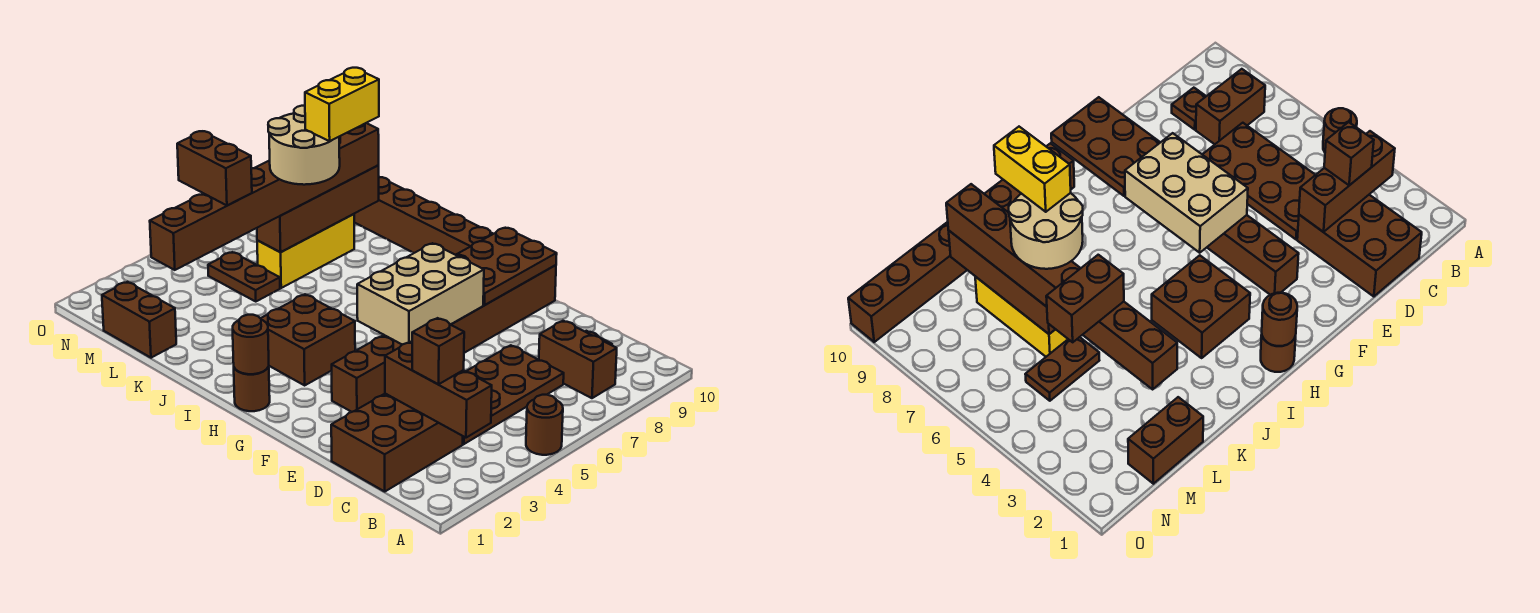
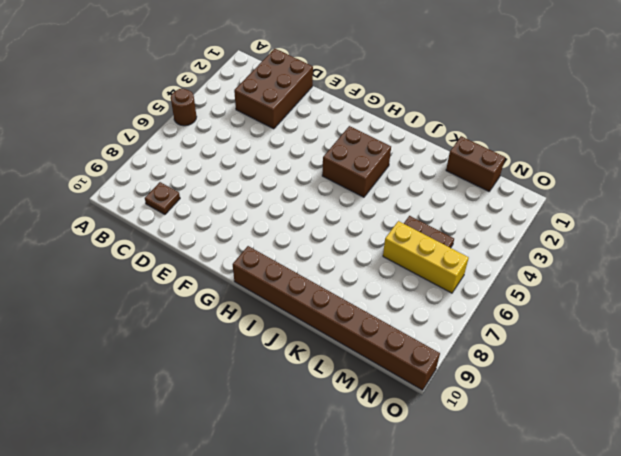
yellow brick L6:N6 level 1 -> yellow brick L6:L8 level 1
none -> brown brick B8:C8 level 1
none -> brown plate C4:D7 level 1
none -> brown brick F3:F10 level 1

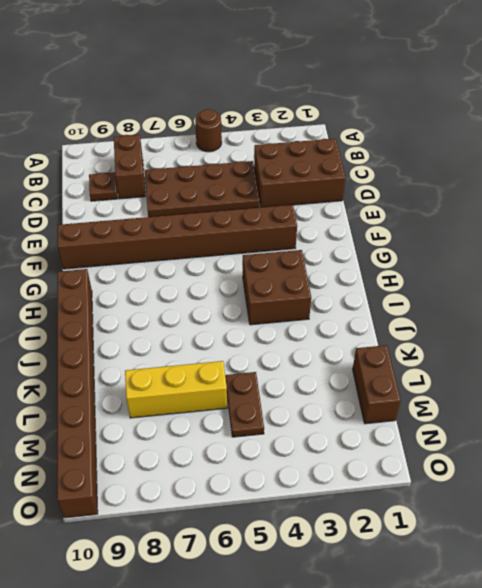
none -> brown round brick H1 level 1
none -> brown brick B3:D3 level 2
none -> tan brick F5:G7 level 2

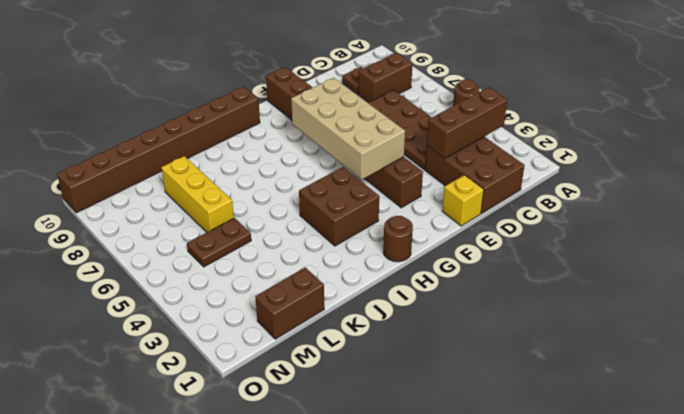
yellow brick E1 level 1 -> none
tan brick F4:G7 level 2 -> tan brick F5:G7 level 2
none -> brown plate F8:G10 level 2
none -> brown round brick H1 level 2
none -> brown brick L6:L9 level 2

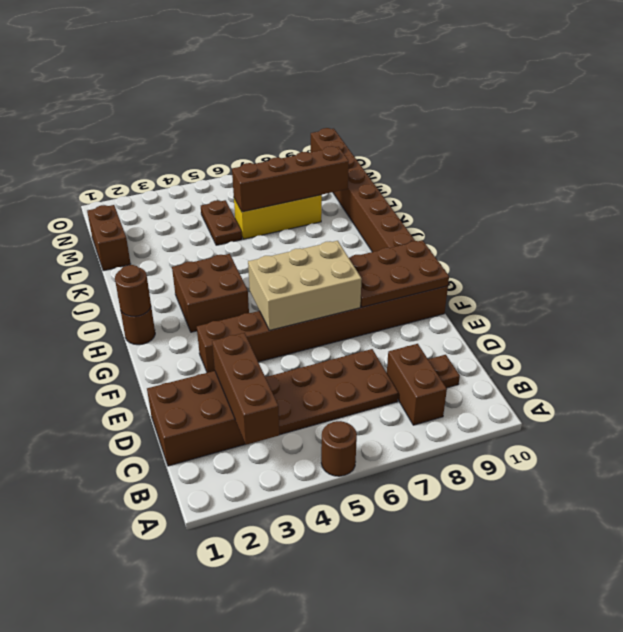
none -> brown brick C3 level 3
none -> brown brick L2:L9 level 3
none -> tan round brick K6:L7 level 4

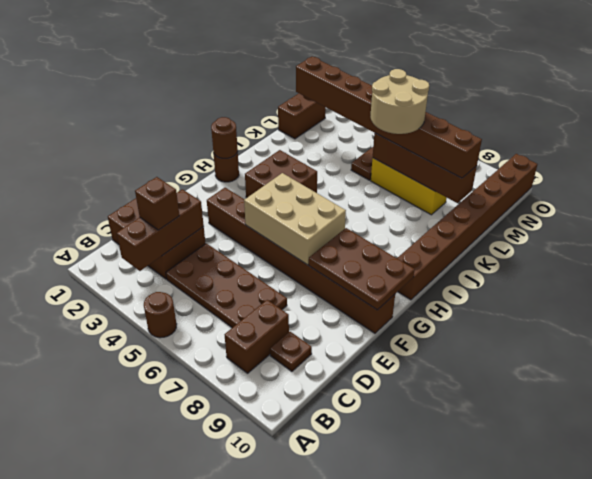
none -> brown brick L4:M4 level 4
none -> yellow brick K7:K8 level 5

